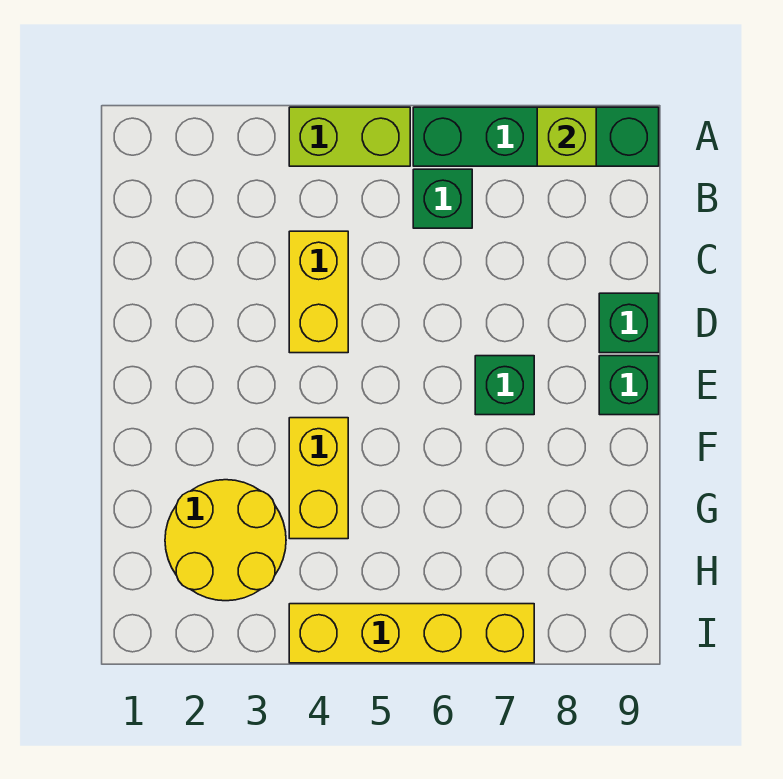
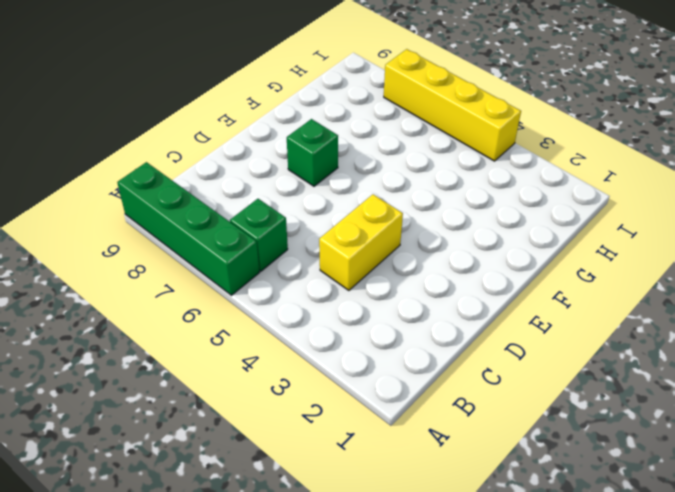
none -> lime brick A4:A5 level 1
none -> green brick D9 level 1

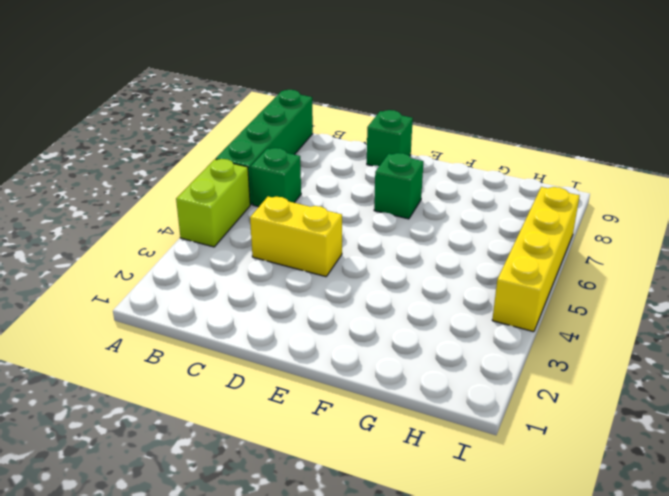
none -> green brick E9 level 1
none -> yellow brick F4:G4 level 1

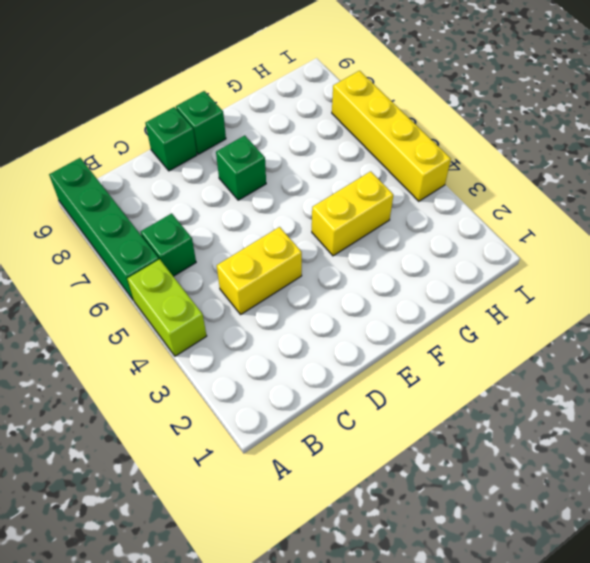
none -> yellow round brick G2:H3 level 1
none -> lime brick A8 level 2

